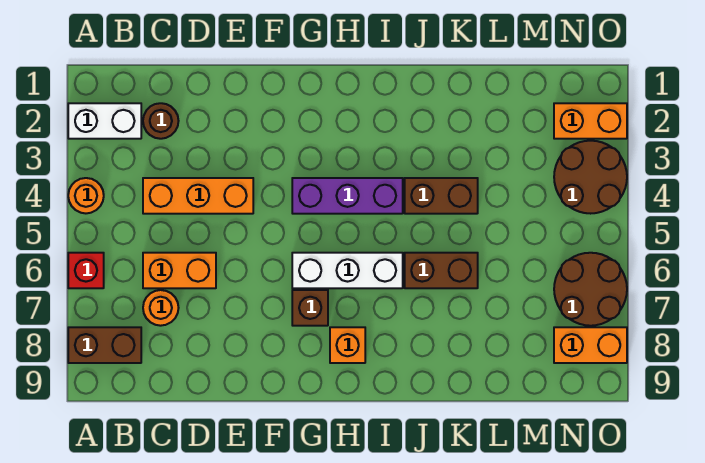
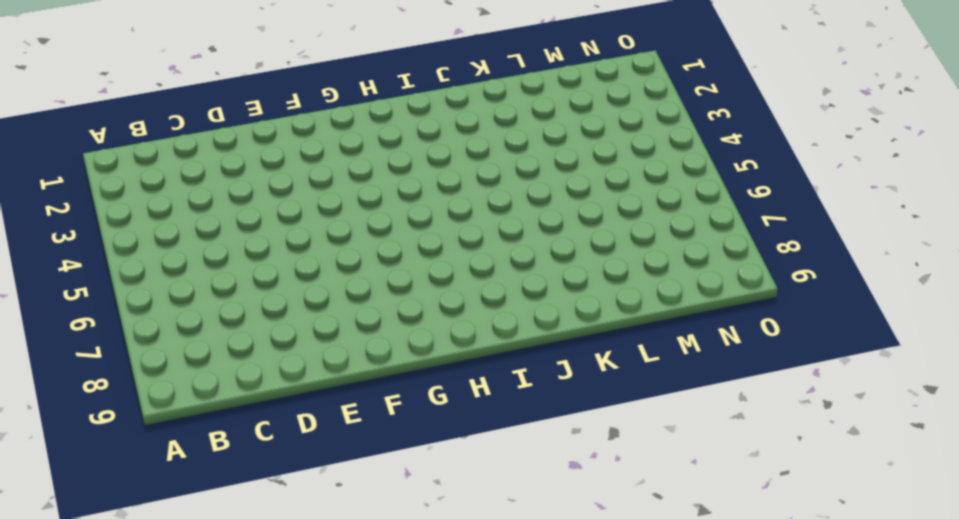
none -> white brick A2:B2 level 1
none -> orange round brick A4 level 1
none -> red brick A6 level 1

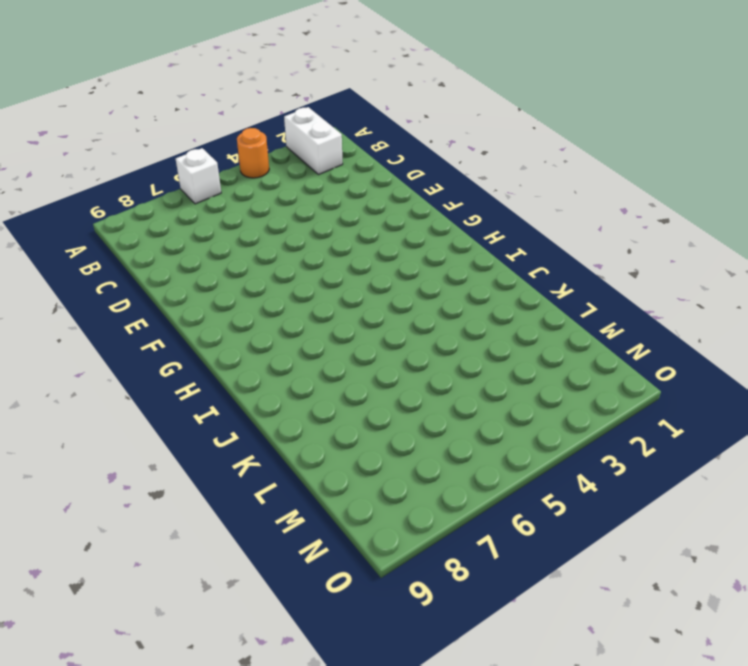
white brick A6 level 1 -> red brick A6 level 1
none -> brown brick A8:B8 level 1
none -> brown round brick C2 level 1
none -> orange brick C4:E4 level 1

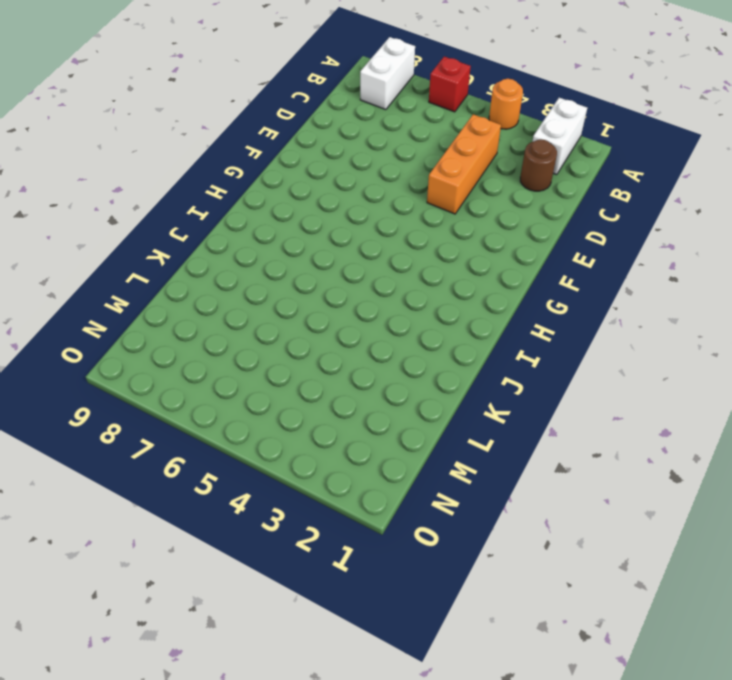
white brick A8:B8 level 1 -> brown brick A8:B8 level 1
none -> orange brick C6:D6 level 1
none -> orange round brick C7 level 1
none -> purple brick G4:I4 level 1

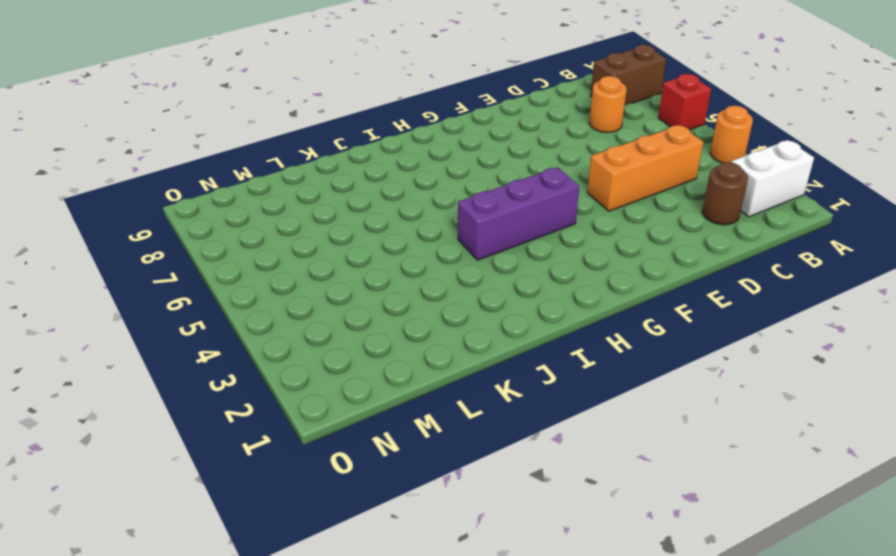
none -> orange brick C6:D6 level 1
none -> white brick G6:I6 level 1
none -> brown brick G7 level 1

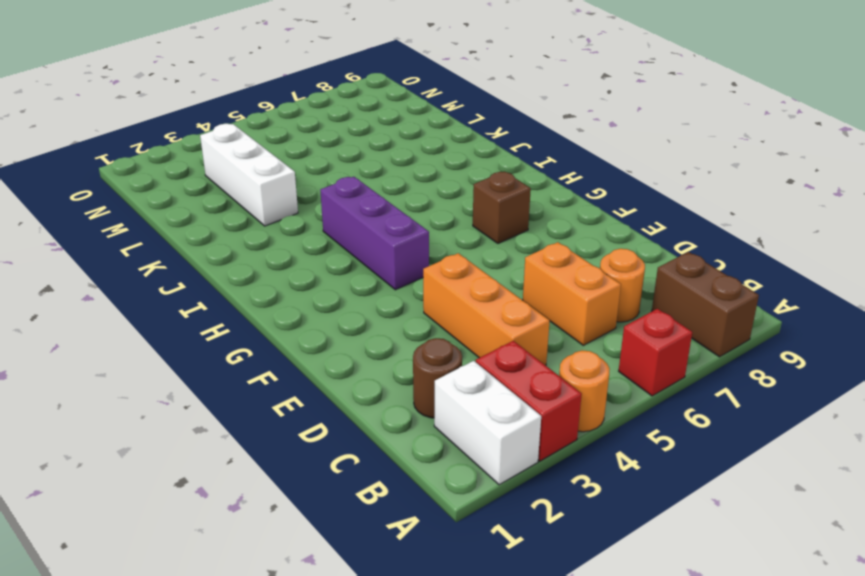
red brick A3:B3 level 1 -> none
white brick K3:M3 level 1 -> white brick G6:I6 level 1
none -> orange brick H8 level 1
none -> brown brick J4:K4 level 1
none -> brown brick J6:K6 level 1

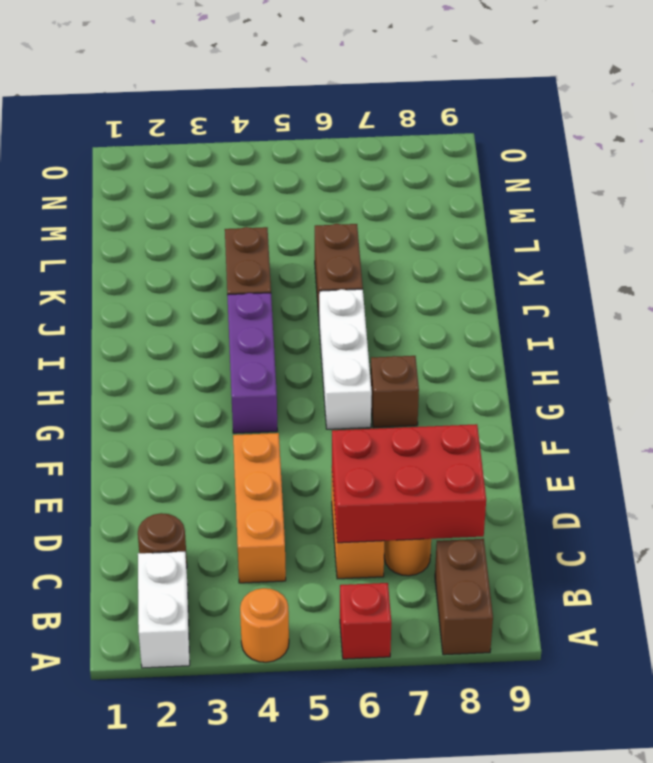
red brick C6:D8 level 2 -> none
none -> orange brick H8 level 1
none -> orange brick N2:O2 level 1
none -> brown round brick N3:O4 level 1

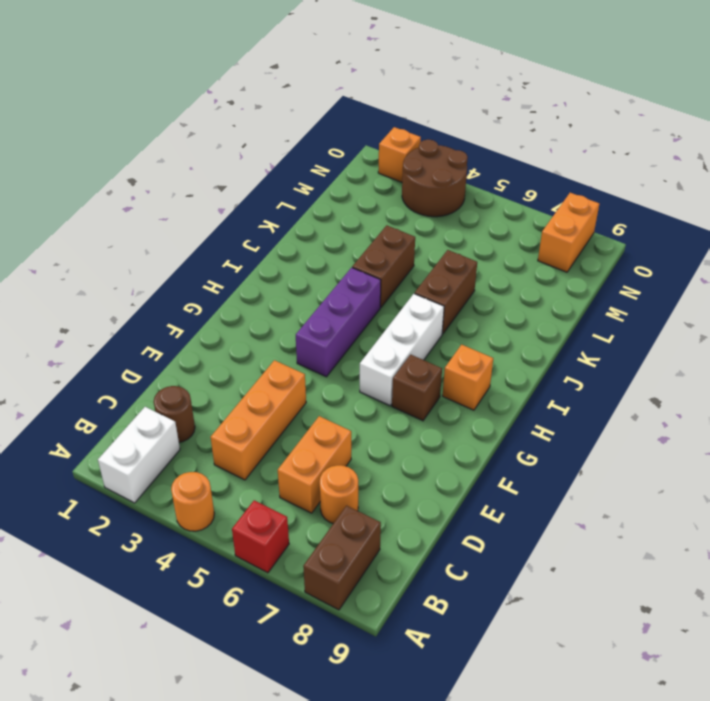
orange brick O2 level 1 -> orange brick N2:O2 level 1
none -> brown round brick N6:O7 level 1

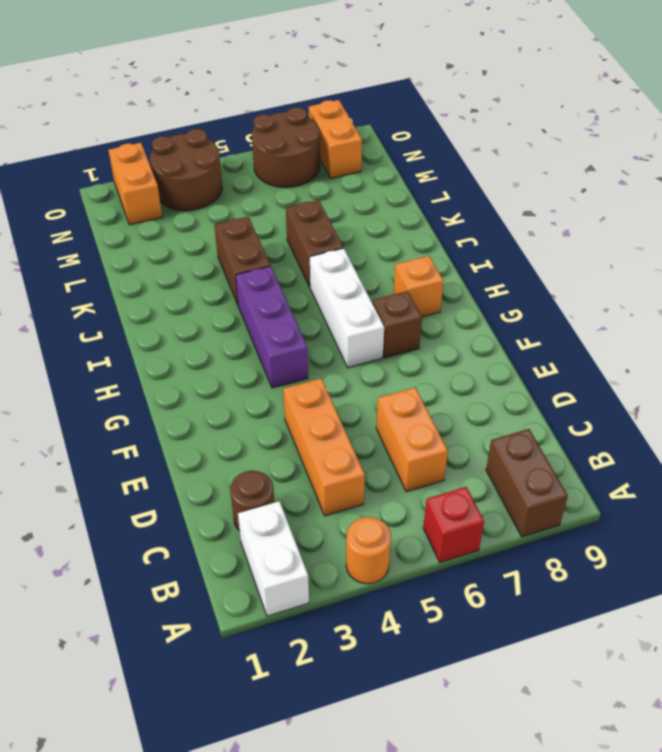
none -> orange round brick C7 level 1

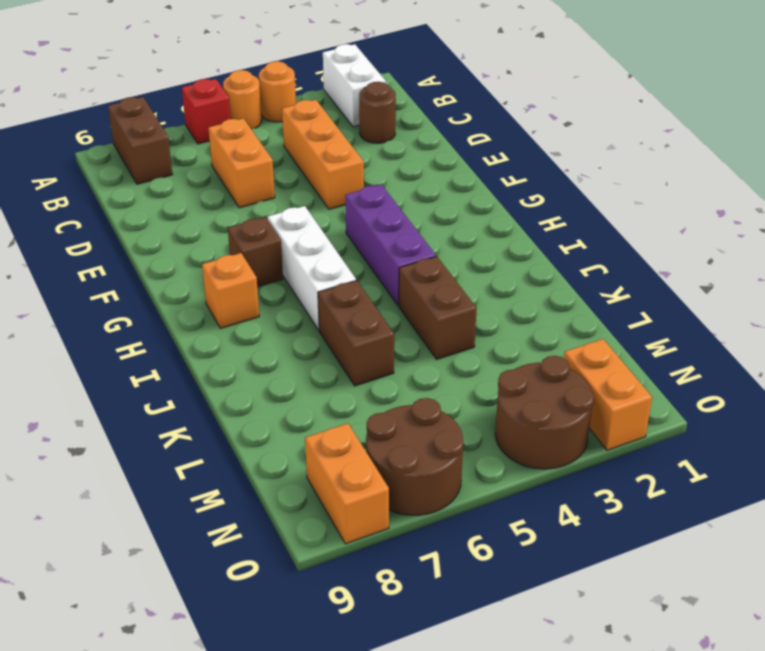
orange round brick A5 level 1 -> orange round brick C7 level 1

